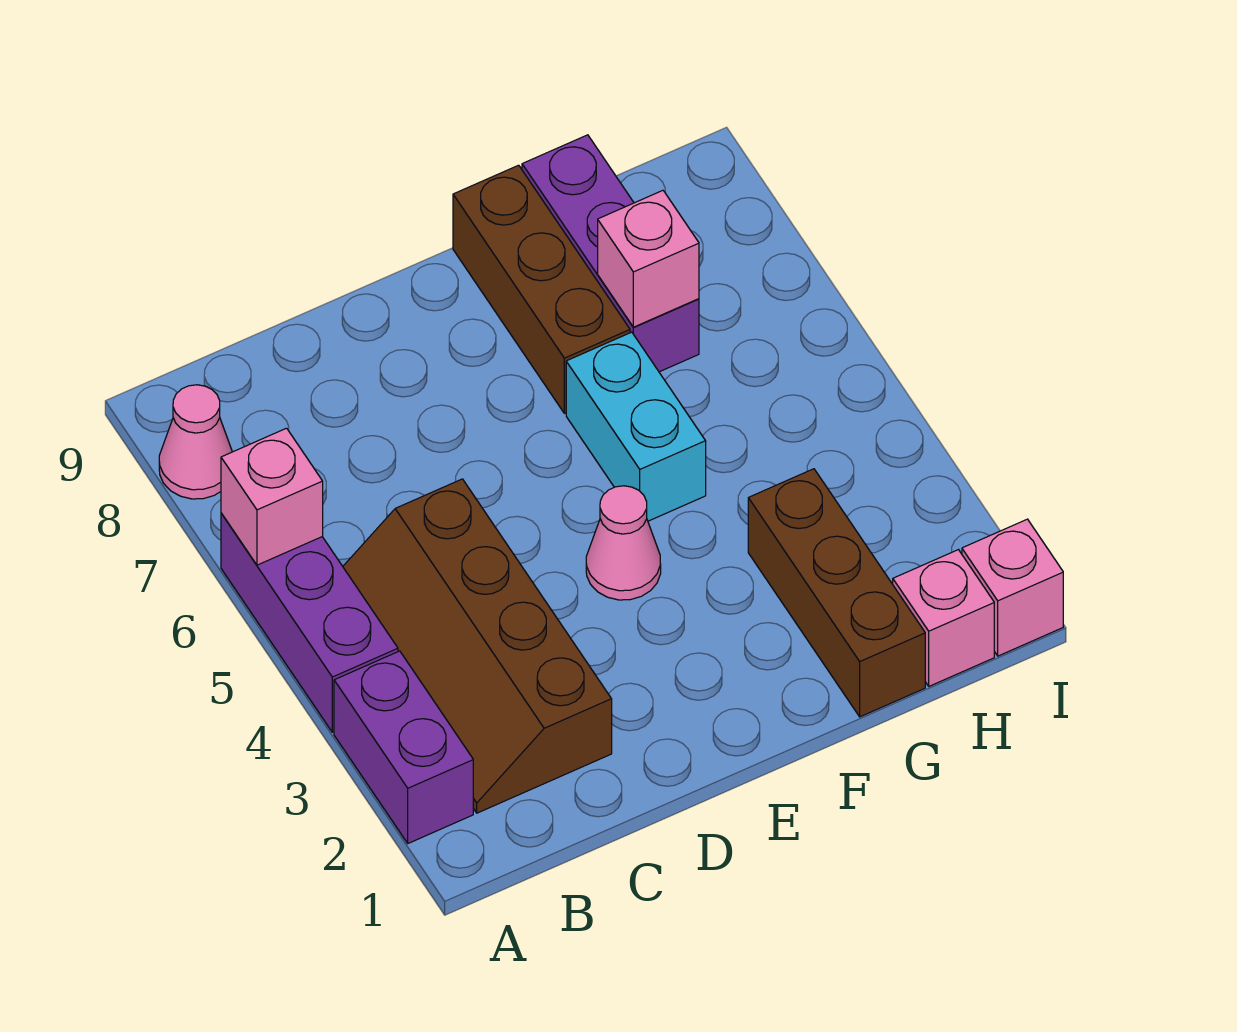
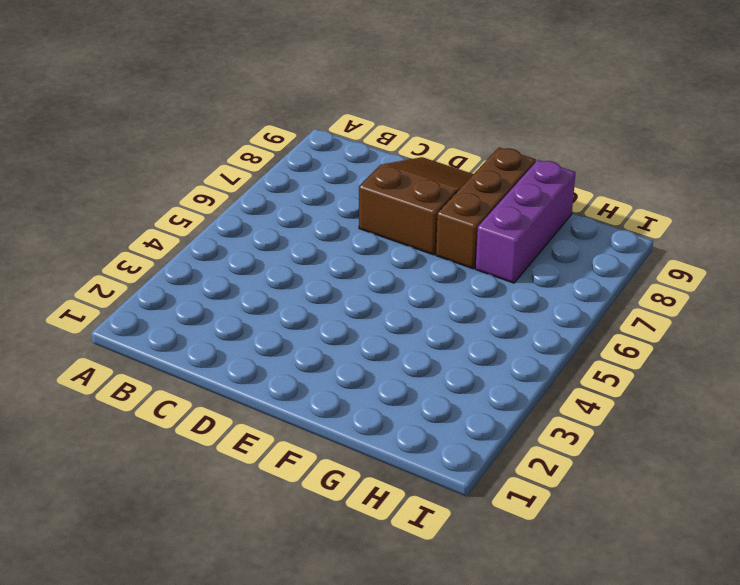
brown slope D7:E9 level 1 top 7 -> none
none -> purple brick A2:A3 level 1
none -> purple brick A4:A6 level 1
none -> pink cone A8 level 1

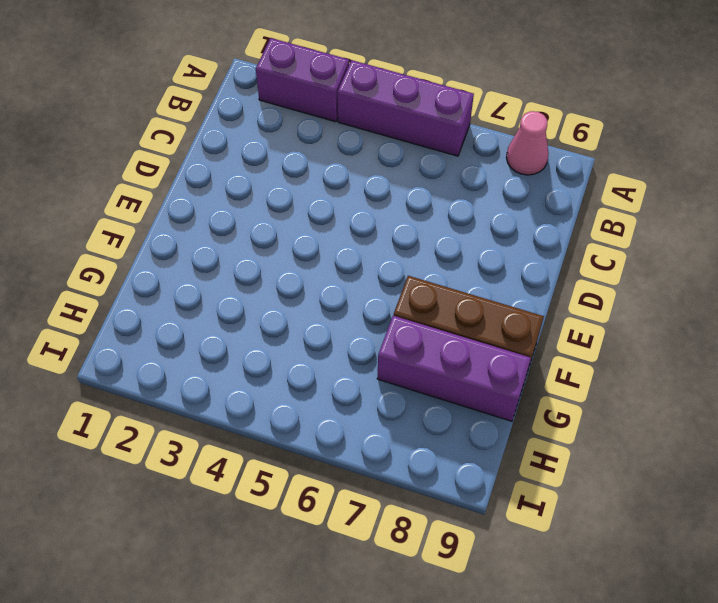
none -> brown slope B2:C5 level 1 top C
none -> pink cone E4 level 1
none -> cyan brick F5:F6 level 1

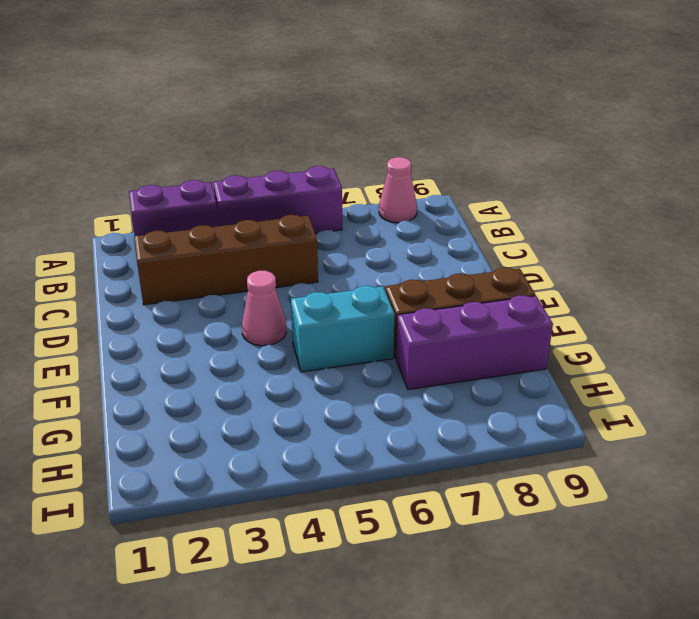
none -> brown brick G1:G3 level 1
none -> pink brick H1 level 1
none -> pink brick I1 level 1

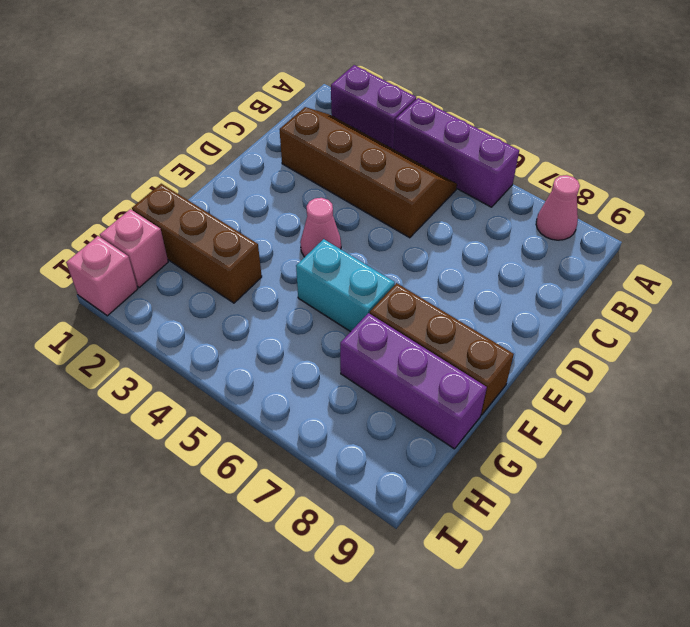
none -> pink brick A6 level 2
none -> pink brick G7 level 2

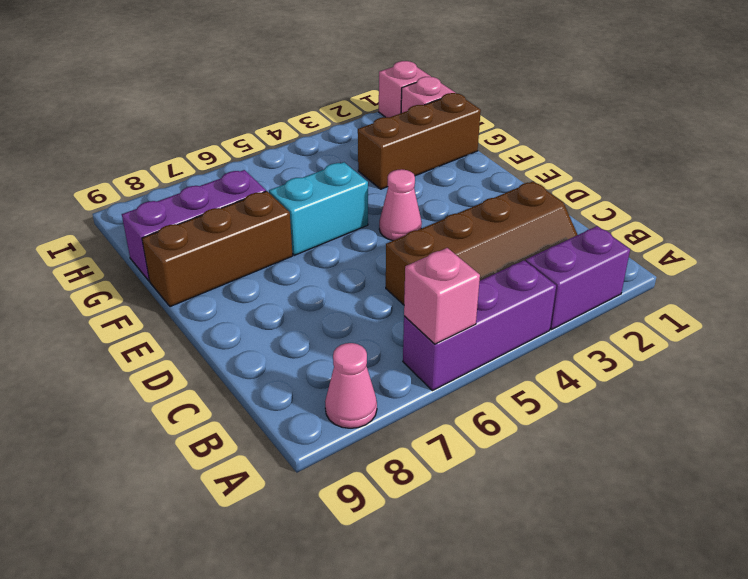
none -> pink brick G7 level 2

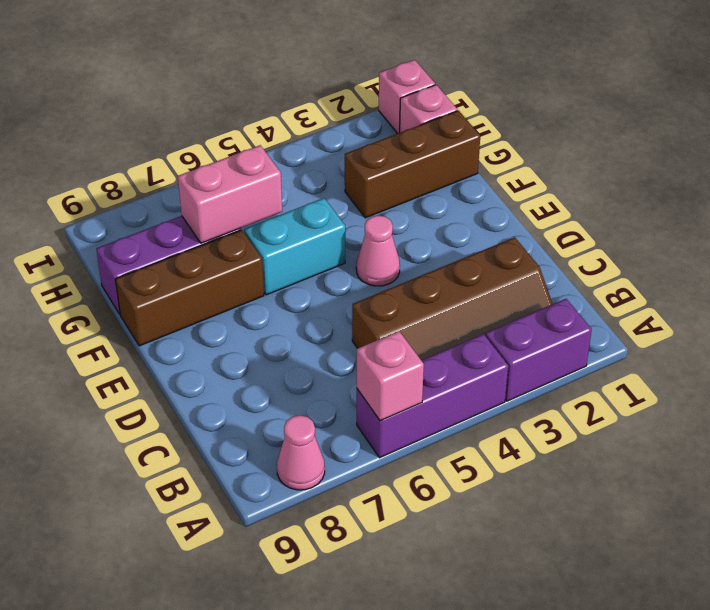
pink brick G6:G7 level 2 -> pink brick G7 level 2

